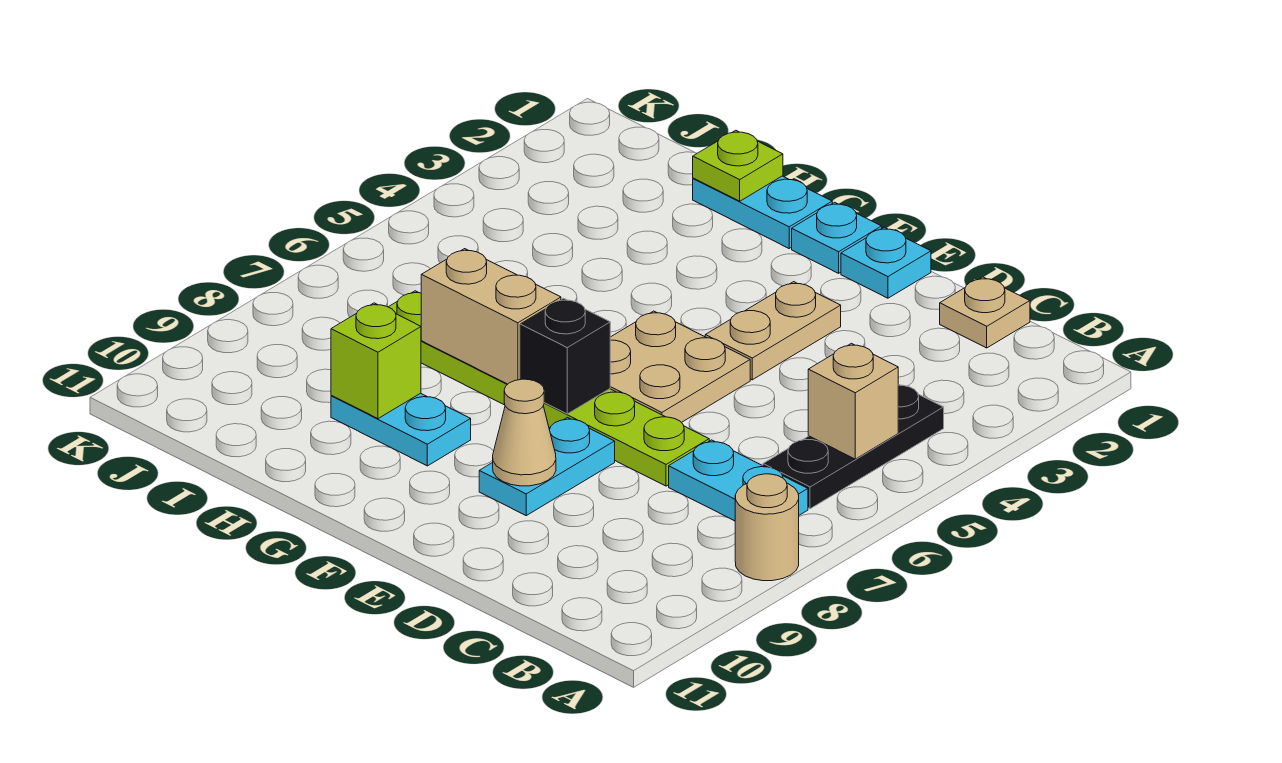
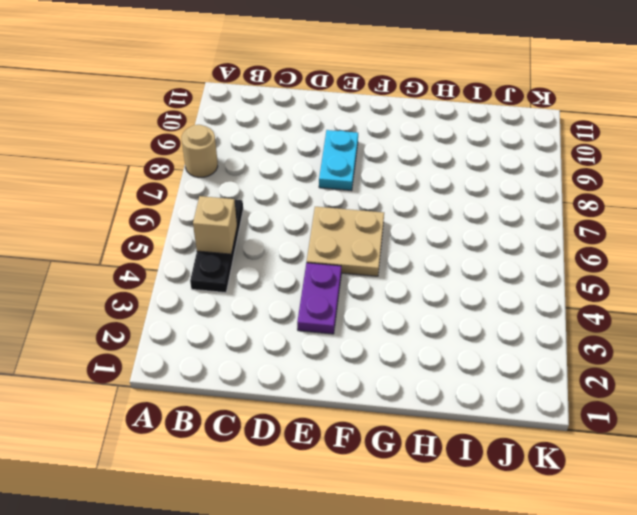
purple plate E3:E4 level 1 -> tan plate E3:E4 level 1
none -> cyan plate B7:C7 level 1
none -> tan plate C1 level 1
none -> lime plate D7:I7 level 1

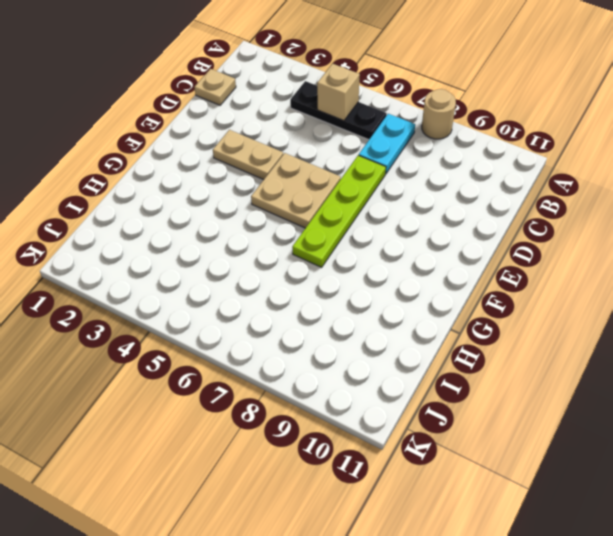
lime plate D7:G7 level 1 -> lime plate D7:I7 level 1
none -> cyan plate E1 level 1
none -> cyan plate E8:E9 level 1
none -> cyan plate F1 level 1

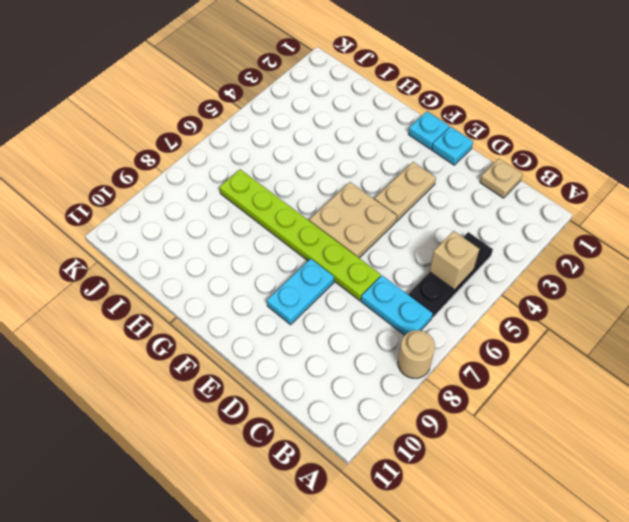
none -> cyan plate G1:H1 level 1
none -> cyan plate G9:H9 level 1
none -> tan cone E9 level 2

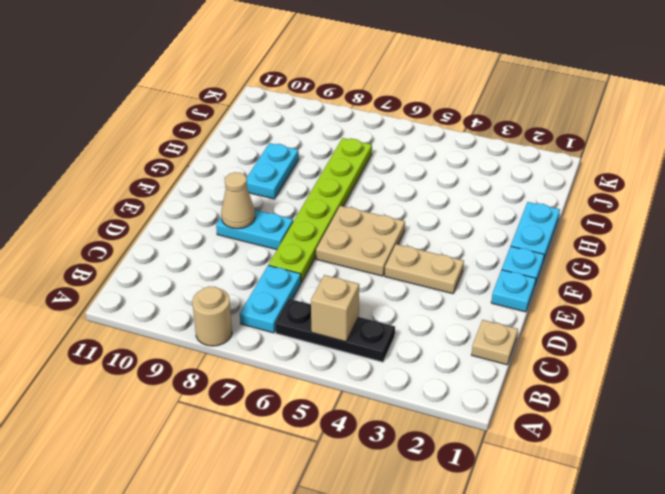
none -> black brick F7 level 2
none -> tan brick G7:H7 level 2
none -> lime plate H1 level 2

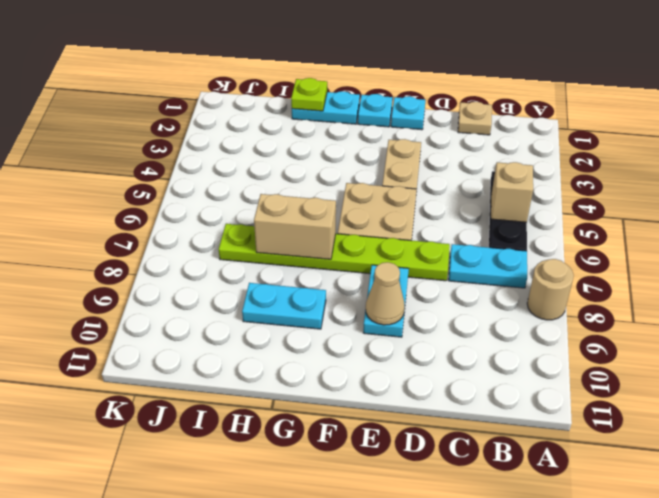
none -> black brick F7 level 2
none -> lime brick H9 level 2

